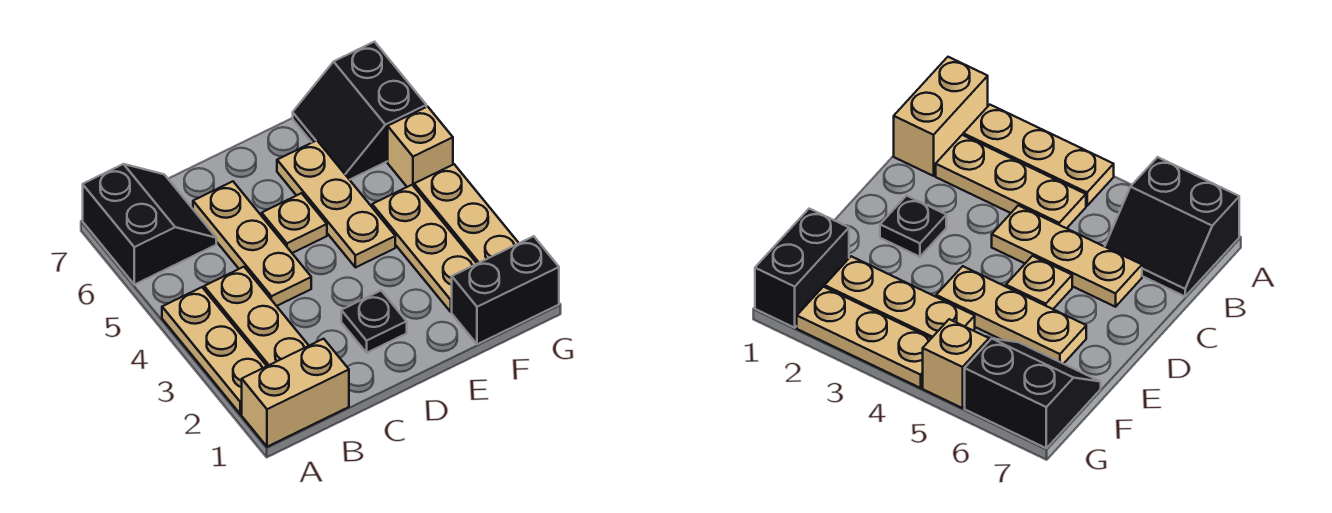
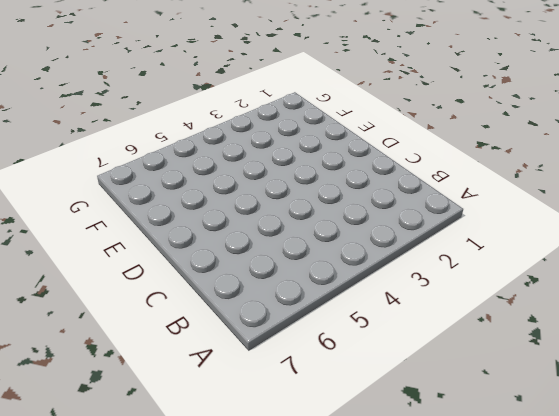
none -> tan brick A1:B1 level 1
none -> tan plate A2:A4 level 1
none -> black slope A6:B7 level 1 top A

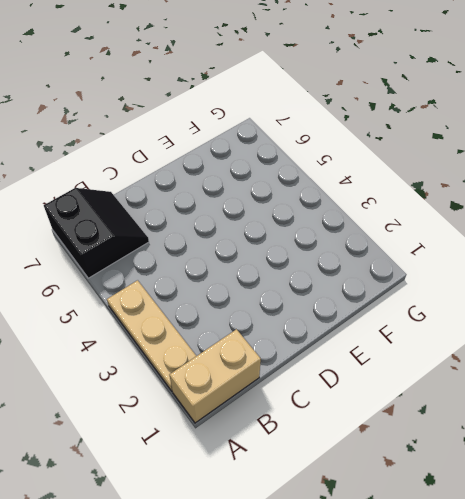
none -> tan plate B2:B4 level 1
none -> tan plate C4:C6 level 1
none -> black plate D2 level 1

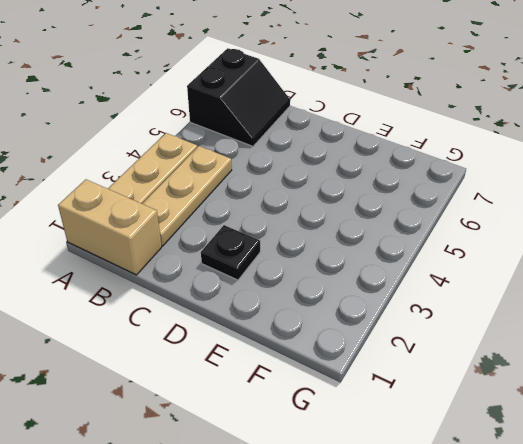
none -> tan plate C4:C6 level 1
none -> tan plate D5 level 1
none -> tan plate E4:E6 level 1

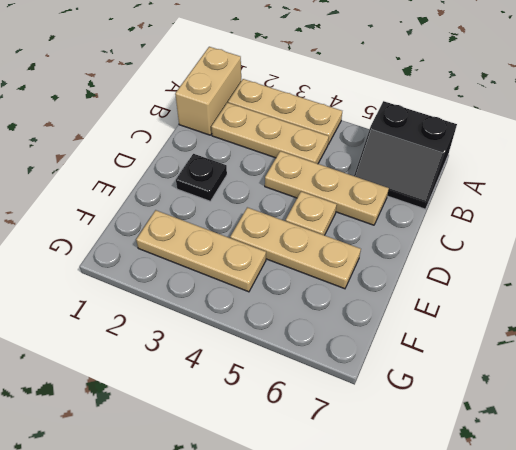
none -> black brick F1:G1 level 1
none -> black slope F6:G7 level 1 top G
none -> tan plate G2:G4 level 1

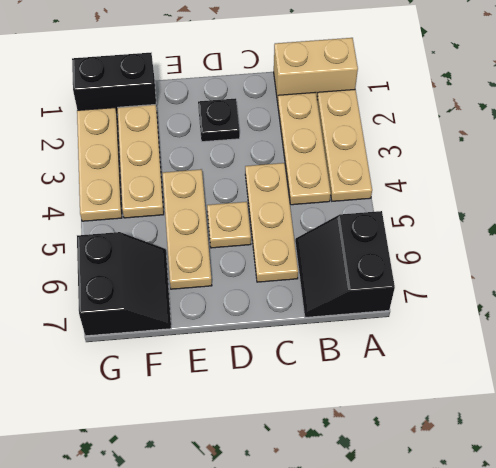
none -> tan brick G5 level 1

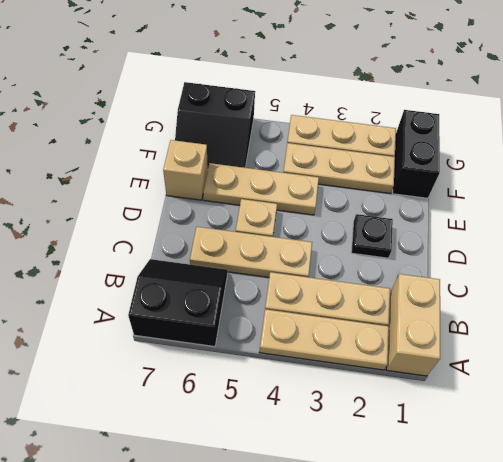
tan brick E7 level 1 -> tan brick G5 level 1

